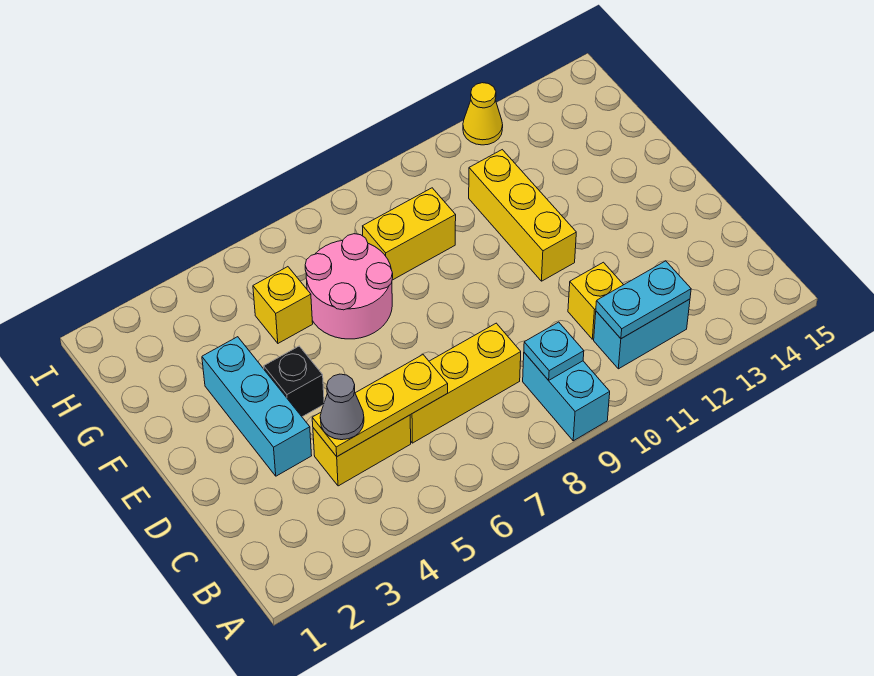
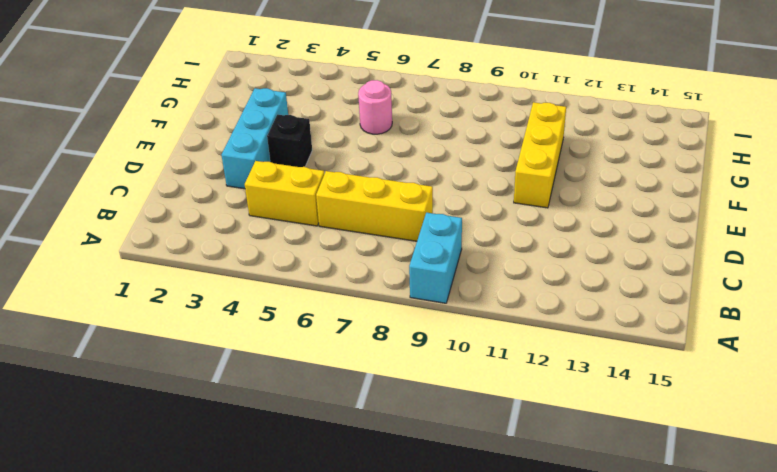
pink round brick G6 level 1 -> pink round brick F6:G7 level 1
none -> cyan brick B11:B12 level 1
none -> yellow brick C11 level 1
none -> yellow brick G5 level 1

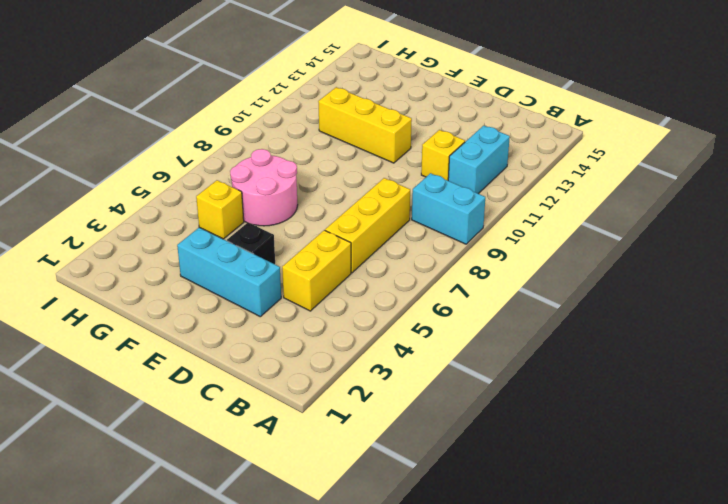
none -> yellow brick G8:G9 level 1
none -> yellow cone I12 level 1
none -> cyan plate B9 level 2

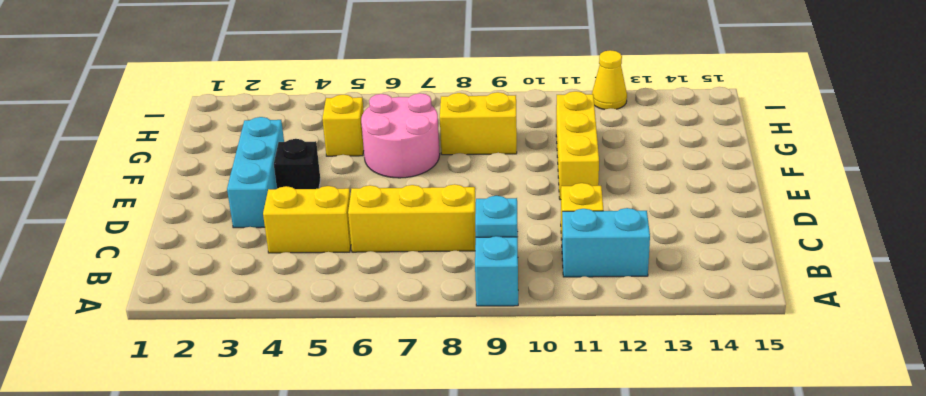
none -> cyan plate B11:B12 level 2
none -> yellow plate C4:C6 level 2
none -> grey cone C4 level 3

